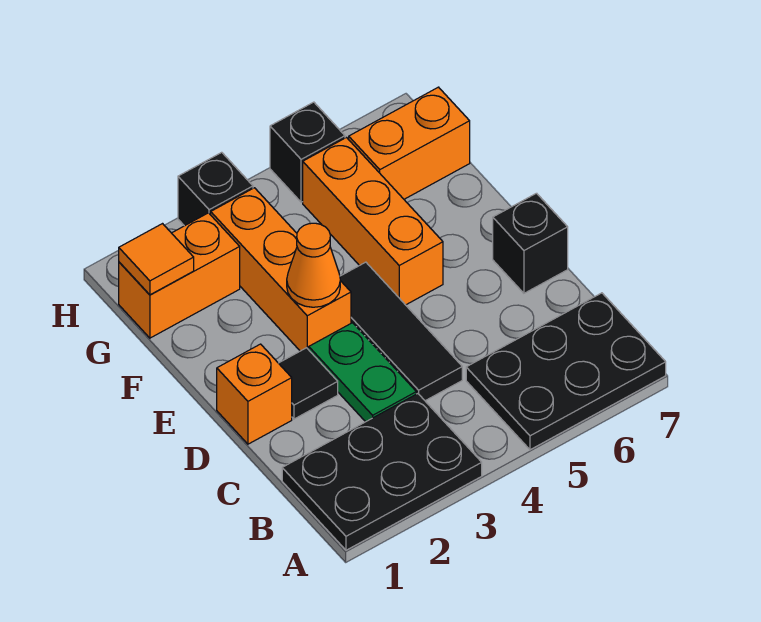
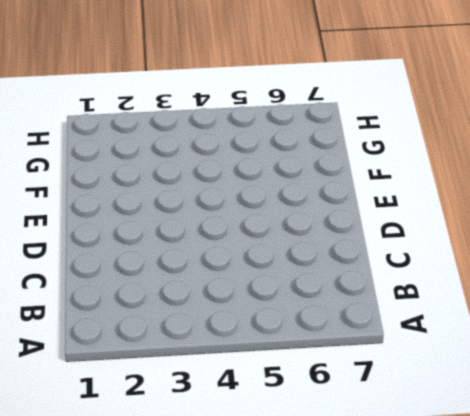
none -> black plate A1:B3 level 1
none -> black plate A5:B7 level 1
none -> green plate C3:D3 level 1

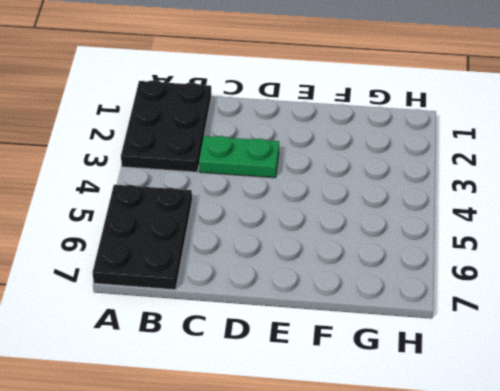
none -> black tile C4:E4 level 1
none -> orange brick D1 level 1
none -> black tile D2 level 1

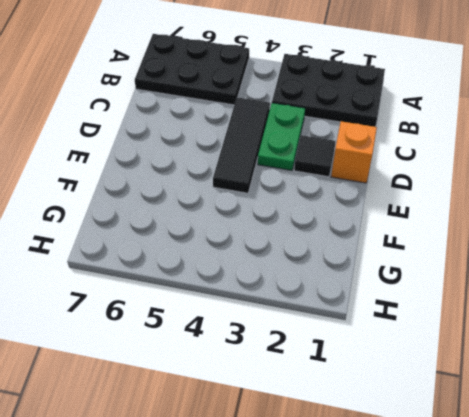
none -> black brick D7 level 1
none -> orange brick E3:G3 level 1
none -> orange brick E5:G5 level 1

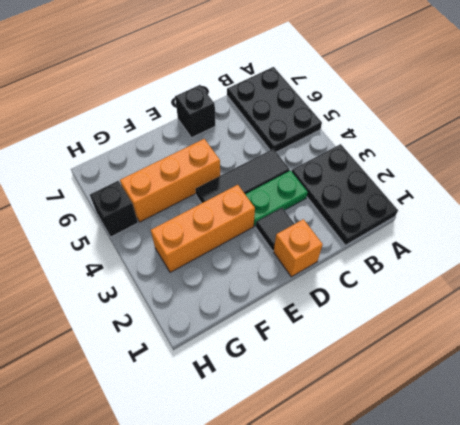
none -> orange brick G1:G2 level 1
none -> orange brick G6:G7 level 1
none -> black brick H3 level 1

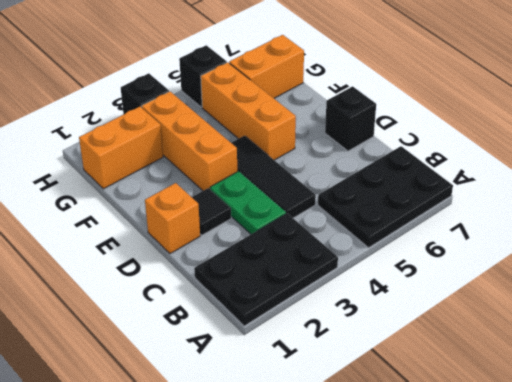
none -> orange cone E3 level 2
none -> orange tile G1 level 2

